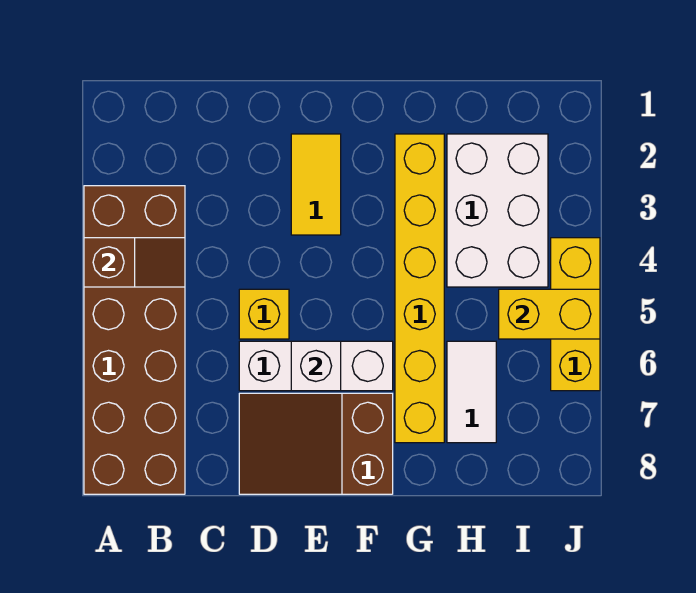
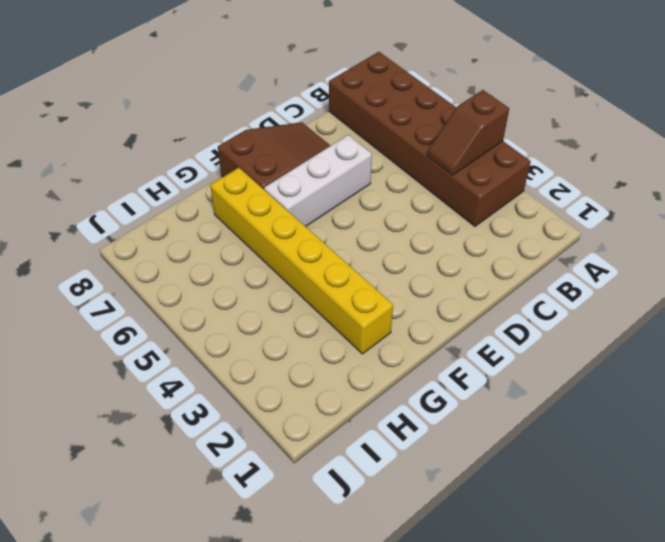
none -> yellow brick D5 level 1
none -> yellow tile E2:E3 level 1
none -> white brick H2:I4 level 1

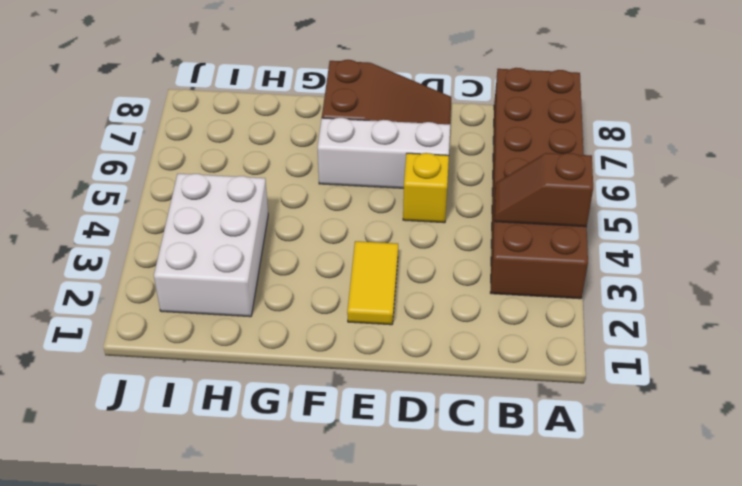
none -> yellow brick G2:G7 level 1
none -> white tile H6:H7 level 1
none -> yellow brick J4:J6 level 1

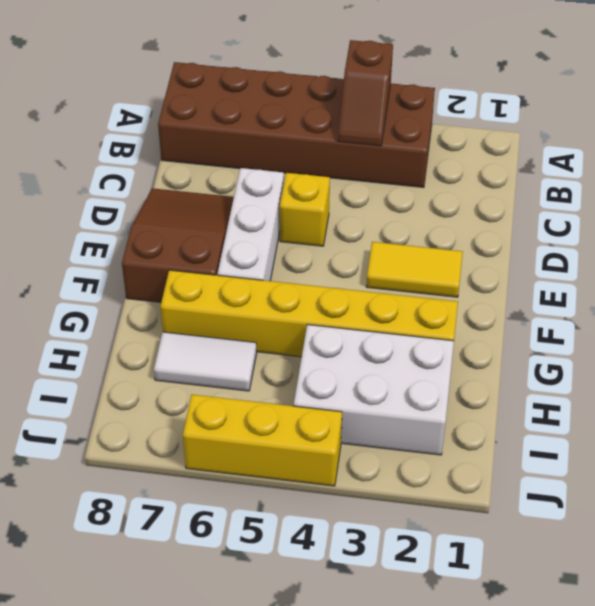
none -> white brick E6 level 2
none -> yellow brick I5:J5 level 2

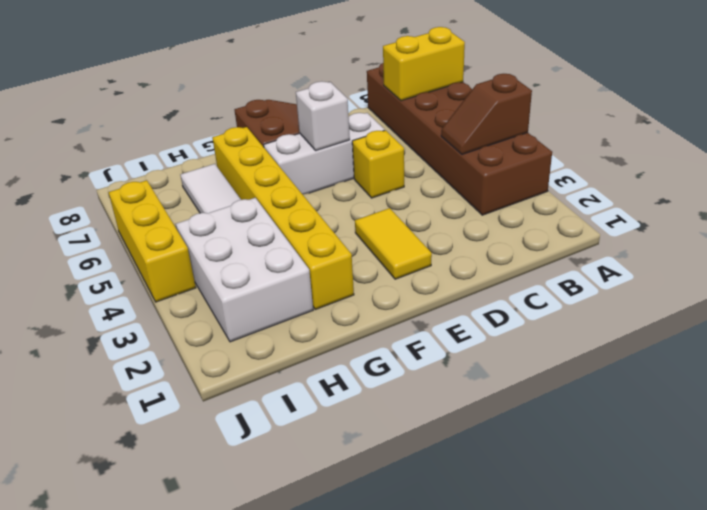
yellow brick A7:B7 level 2 -> yellow brick I5:J5 level 2

